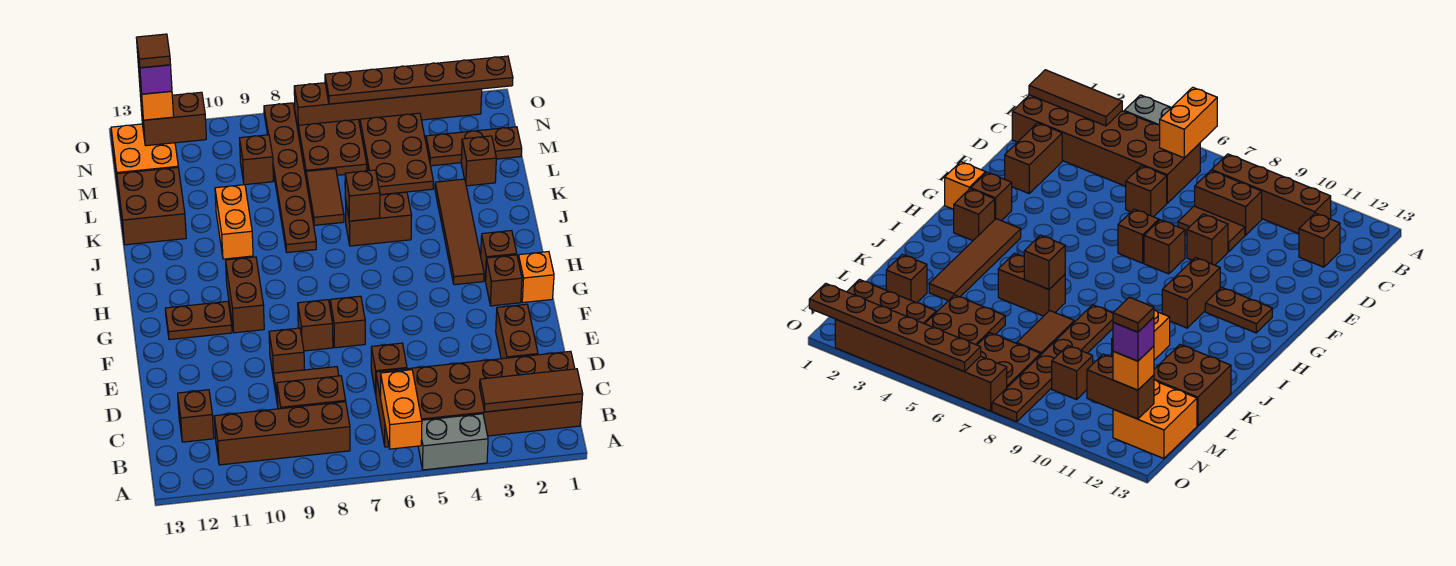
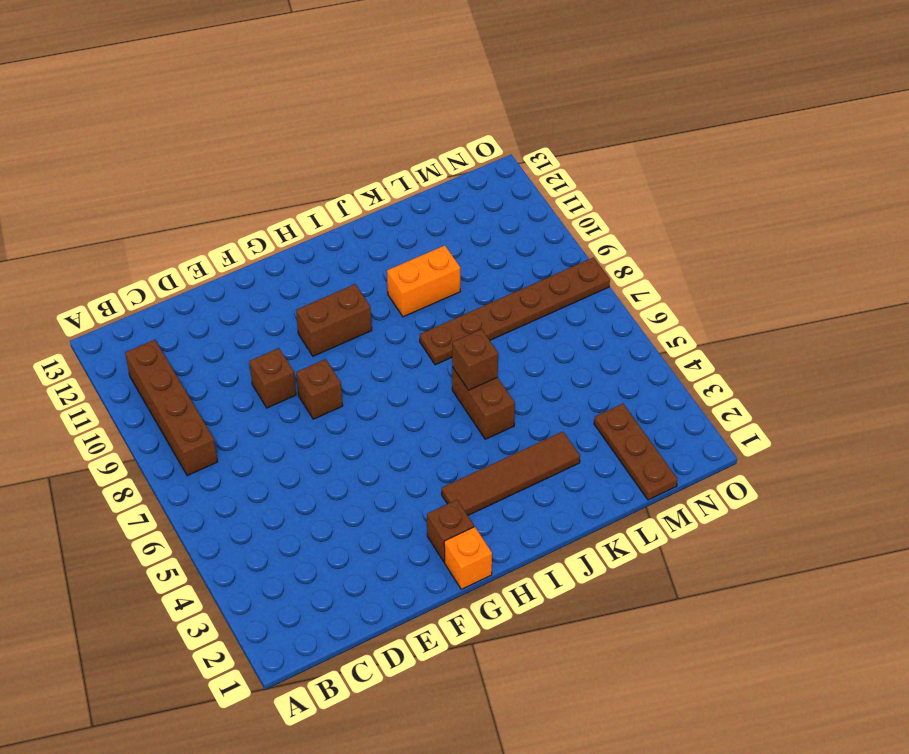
none -> grey brick A4:A5 level 1
none -> brown brick B1:C6 level 1
none -> brown brick C8:C9 level 1
none -> brown brick C12 level 1

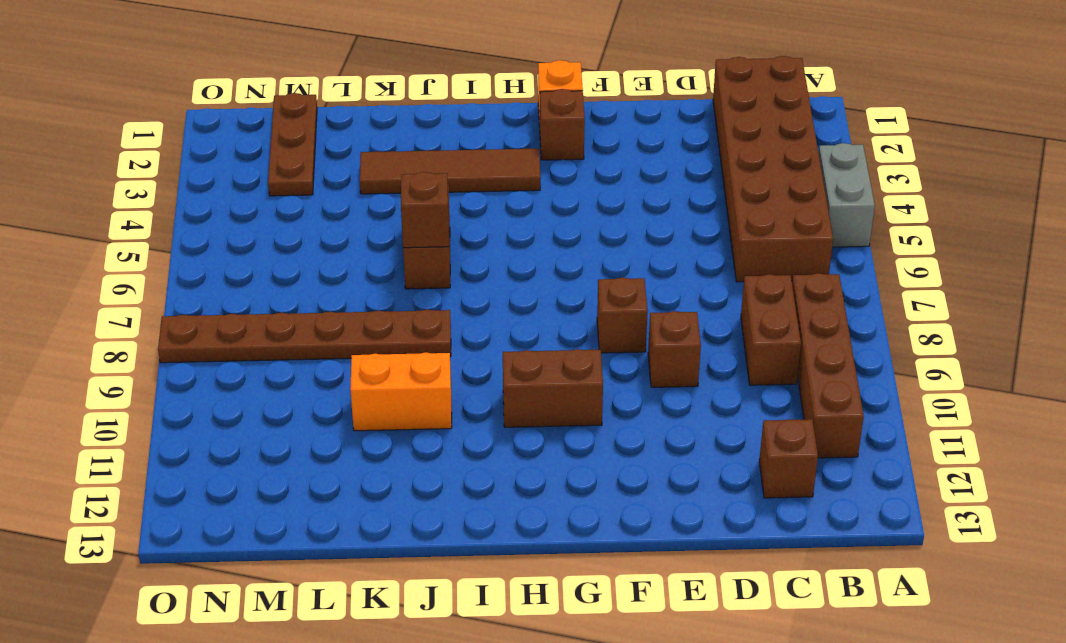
none -> brown brick D2:E2 level 1
none -> brown brick D6 level 1
none -> brown tile D8:D9 level 1
none -> brown brick F7 level 1

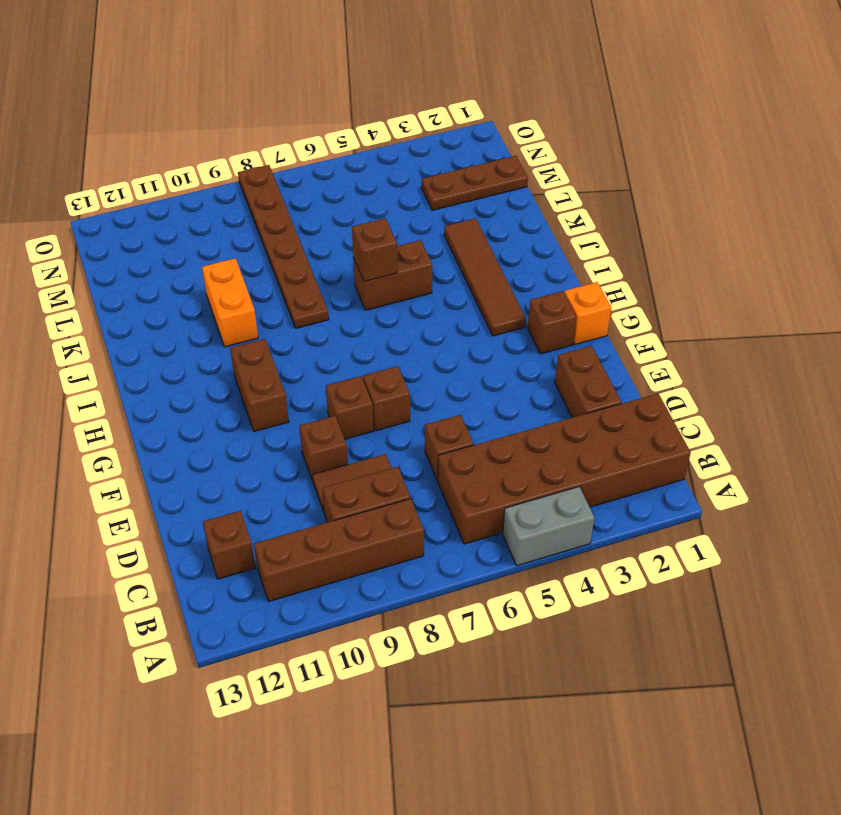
none -> brown plate G11:G12 level 1
none -> brown brick H2 level 1
none -> brown tile K7:L7 level 1
none -> brown brick K12:L13 level 1

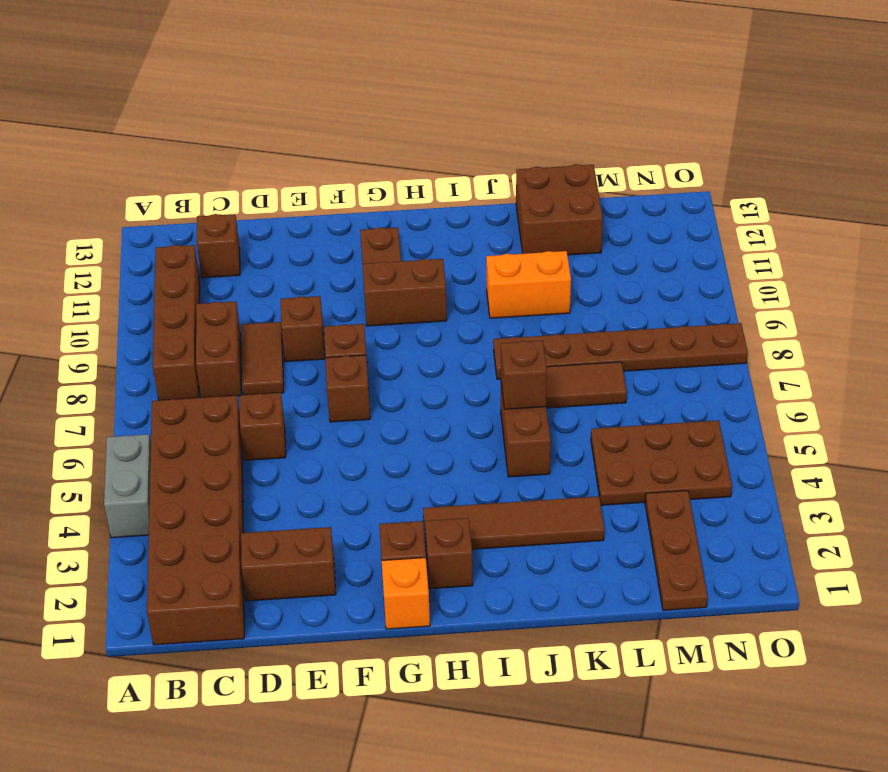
none -> brown brick L2 level 1
none -> brown plate M6:N7 level 1
none -> brown brick M9 level 1
none -> orange brick M12:N13 level 1

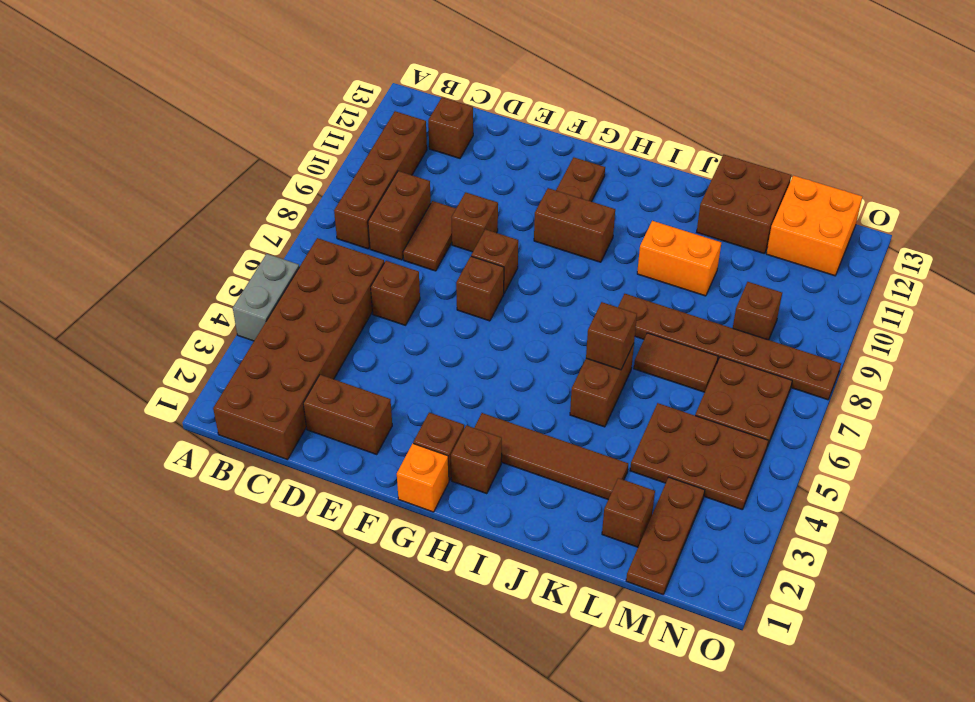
none -> brown brick O2:O7 level 1
none -> orange brick A6:B6 level 2
none -> brown tile B1:B3 level 2
none -> brown brick N11:N12 level 2

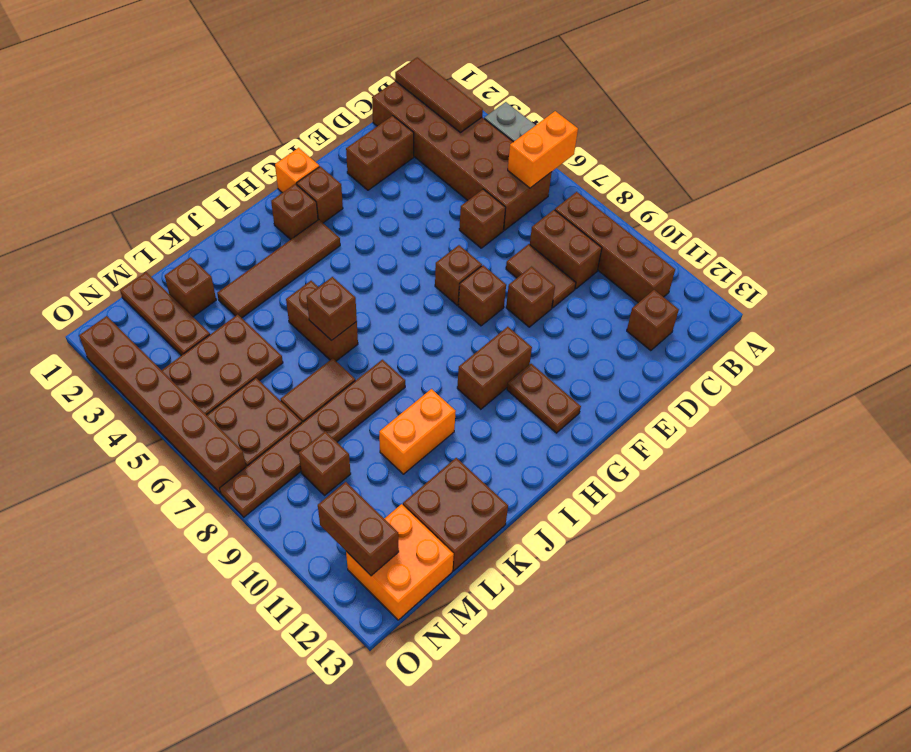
none -> brown plate O1:O6 level 2
none -> orange brick N12 level 3
none -> purple brick N12 level 4
none -> brown tile N12 level 5

